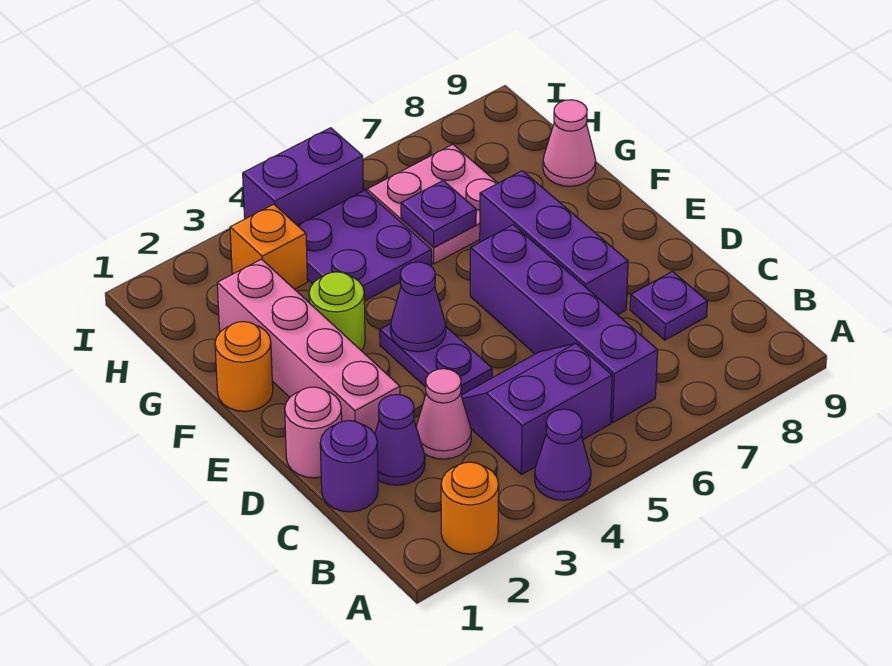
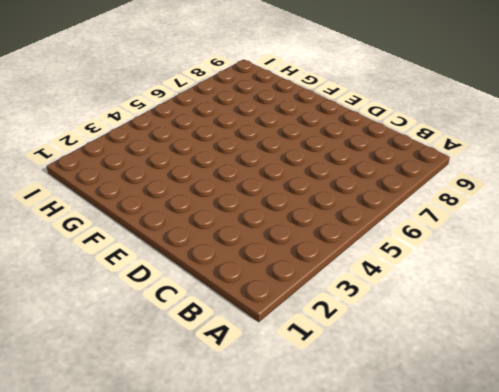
none -> orange round brick A2 level 1
none -> purple cone A4 level 1
none -> purple slope B4:C5 level 1 top B

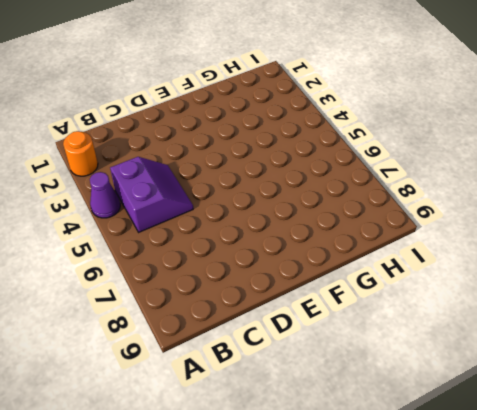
none -> purple brick B6:E6 level 1
none -> purple round brick C1 level 1
none -> purple cone C2 level 1

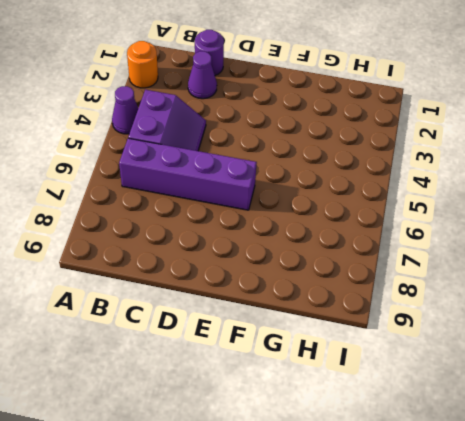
none -> pink cone C3 level 1
none -> purple plate C8 level 1
none -> pink round brick D1 level 1

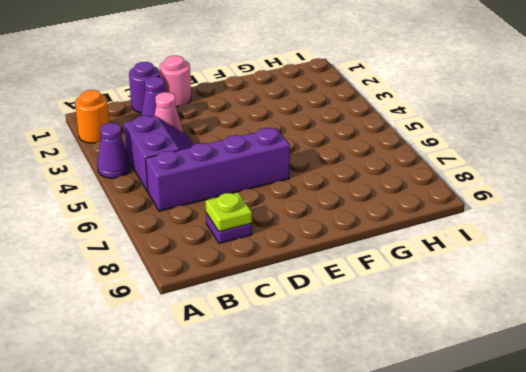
lime plate C8 level 2 -> none
none -> pink brick D2:G2 level 1
none -> purple plate D4:E4 level 1
none -> purple brick D7:F7 level 1

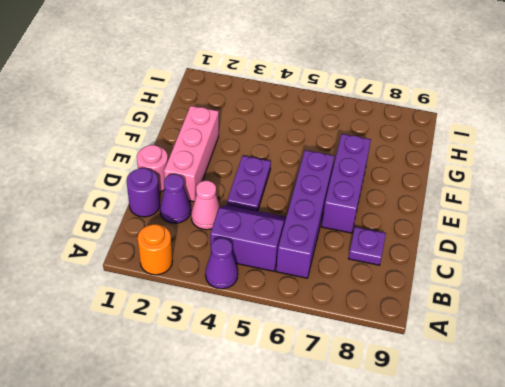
pink brick D2:F2 level 1 -> pink brick D2:G2 level 1
none -> orange round brick F1 level 1
none -> lime round brick F3 level 1
none -> purple plate G4:H5 level 1

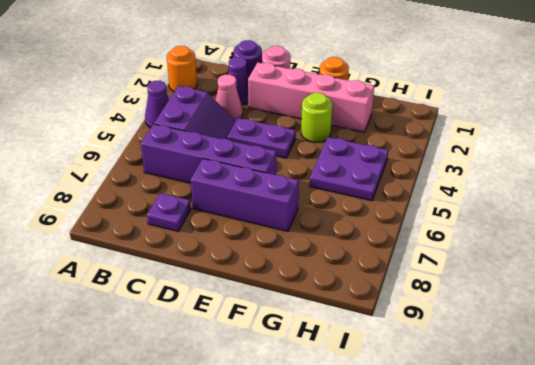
none -> pink plate G6:H7 level 1
none -> pink cone G9 level 1
none -> orange brick H3 level 1

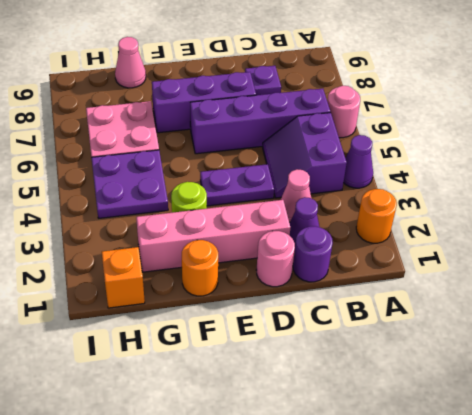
pink round brick A6 level 1 -> none
orange brick H1 level 1 -> orange brick H3 level 1
none -> purple brick I4:I5 level 1
none -> purple cone E4 level 2
none -> purple plate G6 level 2

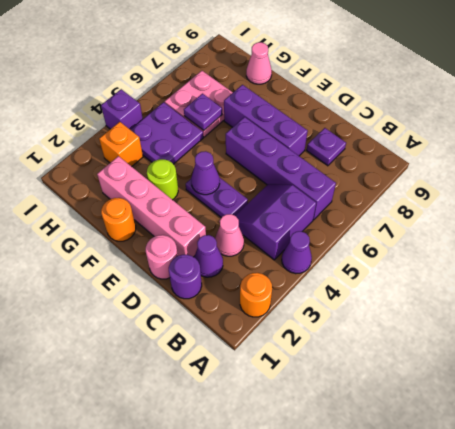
purple brick I4 level 1 -> purple brick I4:I5 level 1

